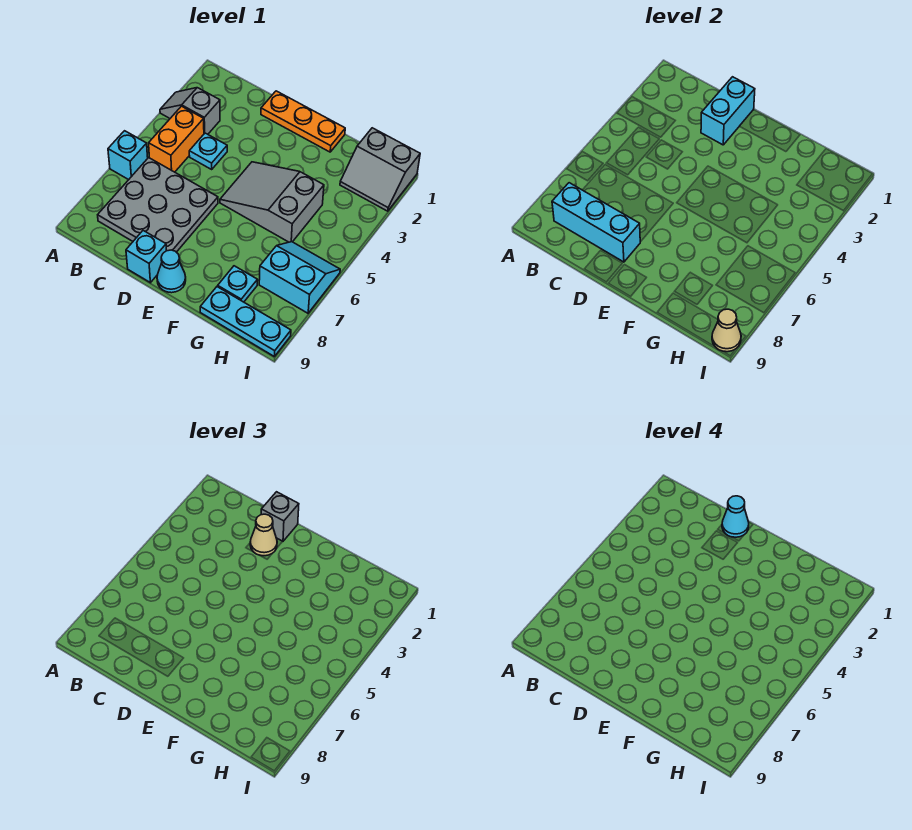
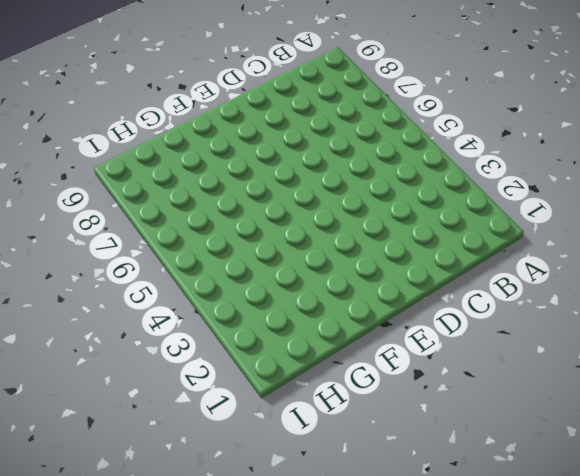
none -> grey slope A3:B3 level 1 top B
none -> cyan brick A6 level 1
none -> orange brick B4:B5 level 1

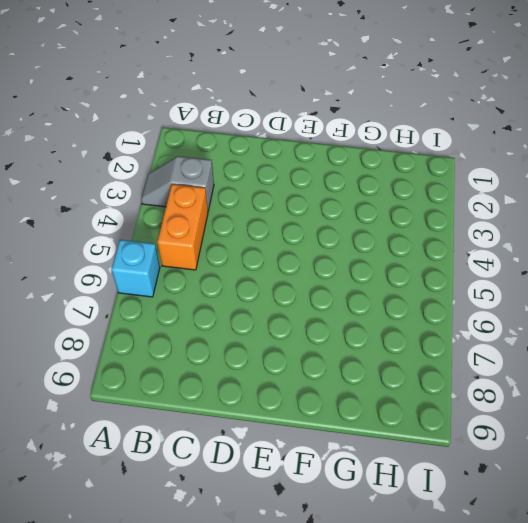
none -> grey plate B6:D8 level 1
none -> cyan plate C4 level 1
none -> orange plate D1:F1 level 1

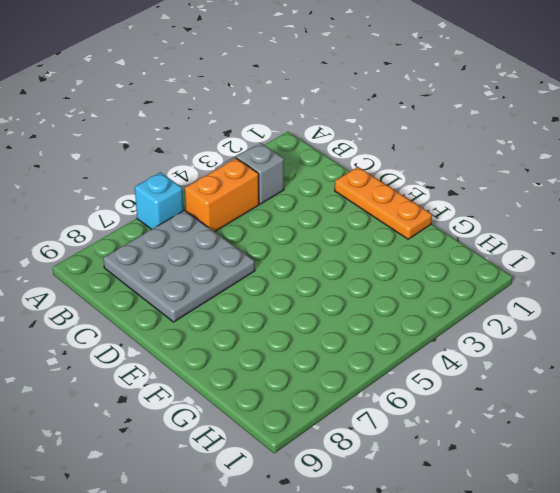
none -> cyan plate C4 level 1
none -> cyan brick D9 level 1
none -> grey slope E4:G5 level 1 top G

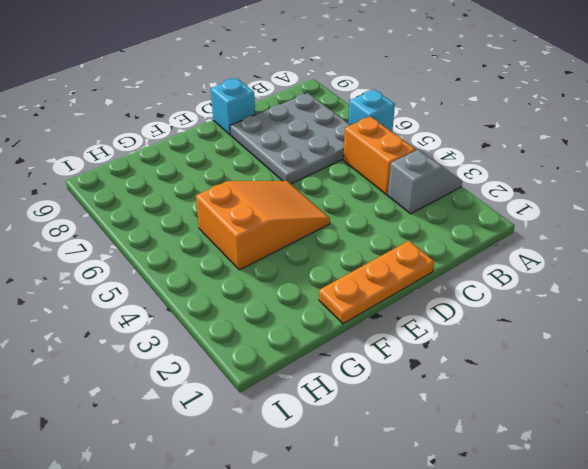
orange slope E4:G5 level 1 top G -> grey slope E4:G5 level 1 top G
none -> cyan plate C4 level 1
none -> cyan cone E9 level 1
none -> cyan plate G8 level 1

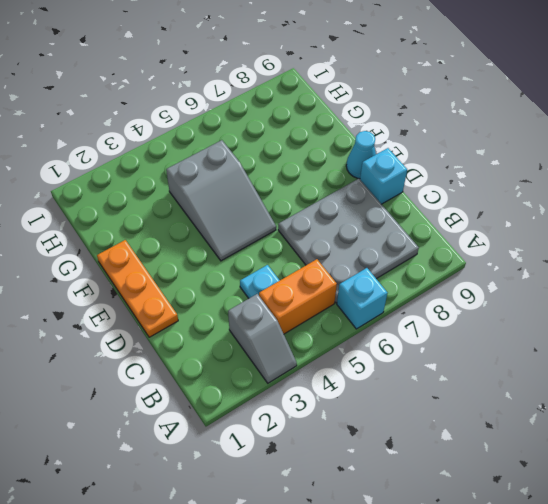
none -> cyan plate G8 level 1
none -> cyan plate G9:I9 level 1
none -> grey slope H1:I2 level 1 top 1

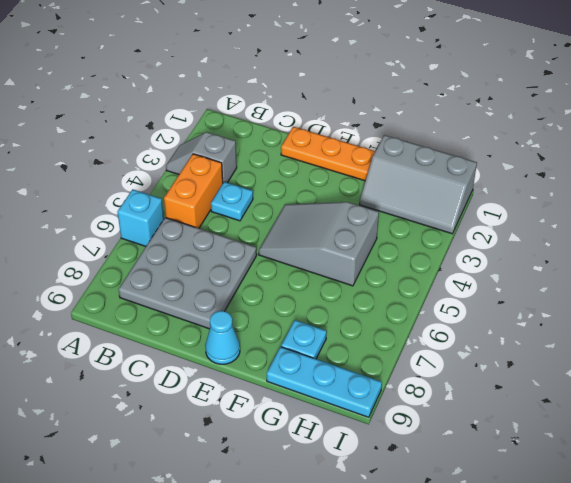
grey slope G1:I2 level 1 top 1 -> grey slope H1:I2 level 1 top 1
none -> cyan brick D9 level 1
none -> cyan slope H6:I7 level 1 top 7
none -> cyan brick B8:D8 level 2

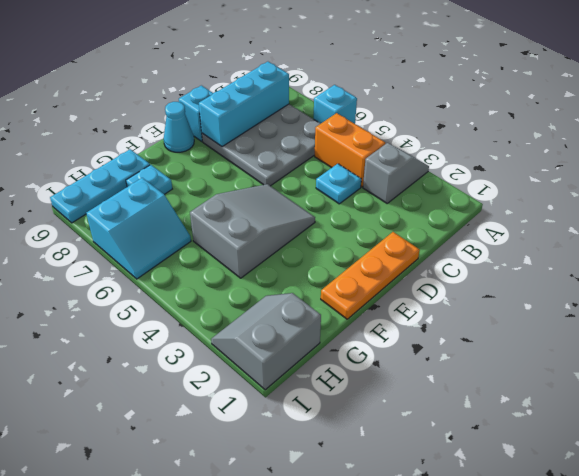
none -> cyan brick D1:D2 level 2
none -> tan cone I9 level 2
none -> grey brick D1 level 3

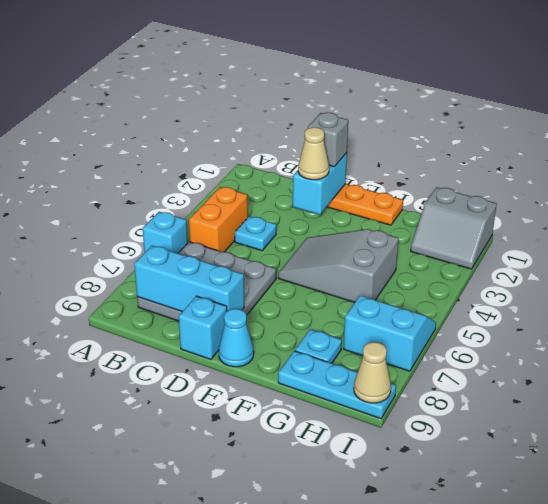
none -> grey slope A3:B3 level 1 top B
none -> cyan cone D1 level 4

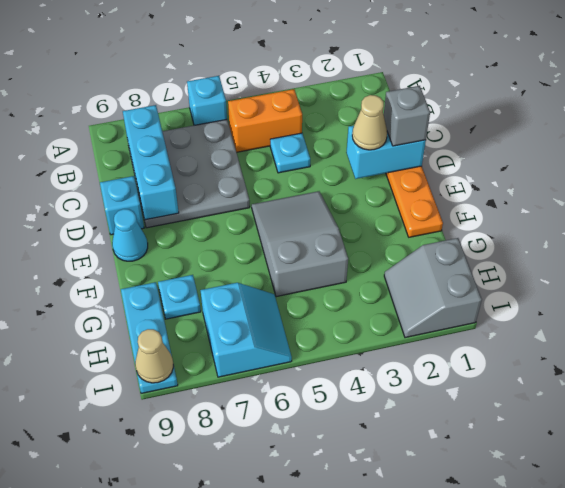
none -> grey slope A3:B3 level 1 top B
none -> cyan cone D1 level 4

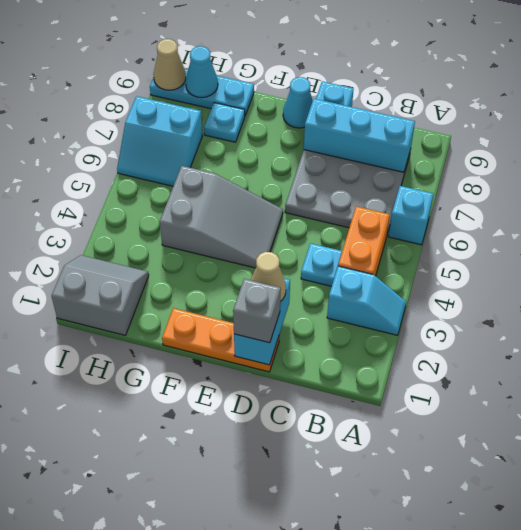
cyan slope A3:B3 level 1 top B -> grey slope A3:B3 level 1 top B
cyan cone H9 level 2 -> cyan cone D1 level 4

